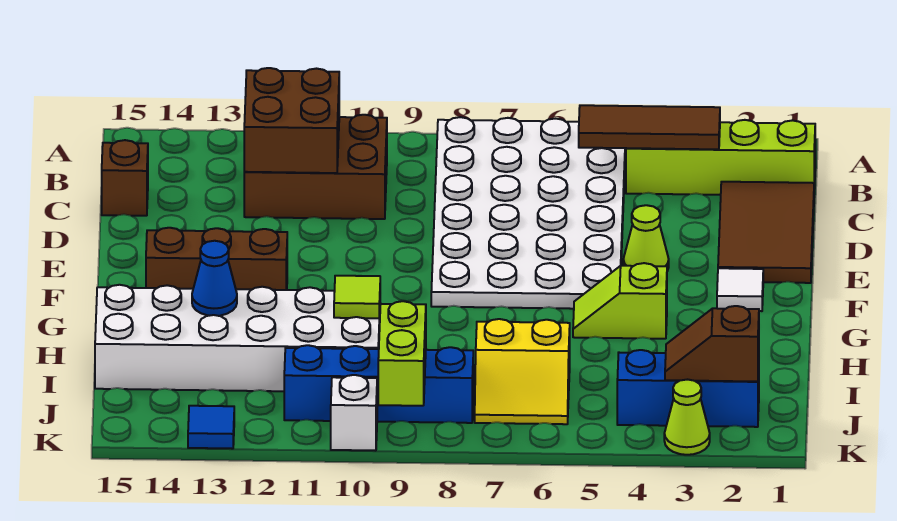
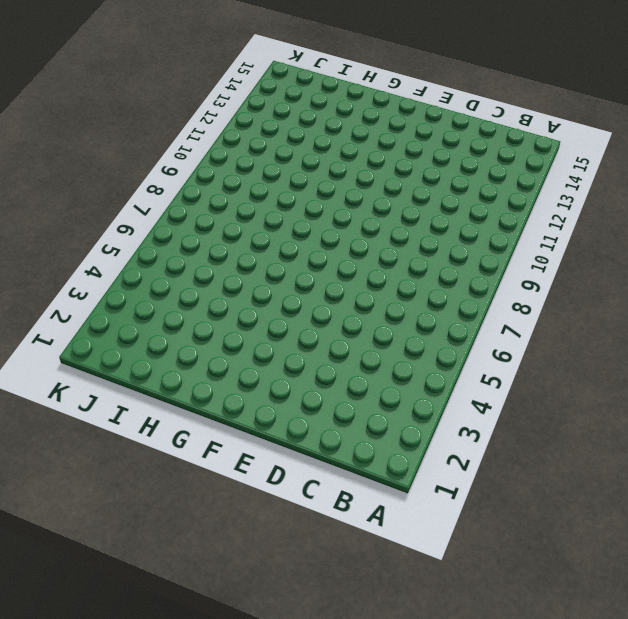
none -> white plate A5:F8 level 1
none -> lime brick B1:B4 level 1
none -> brown brick B10:C12 level 1

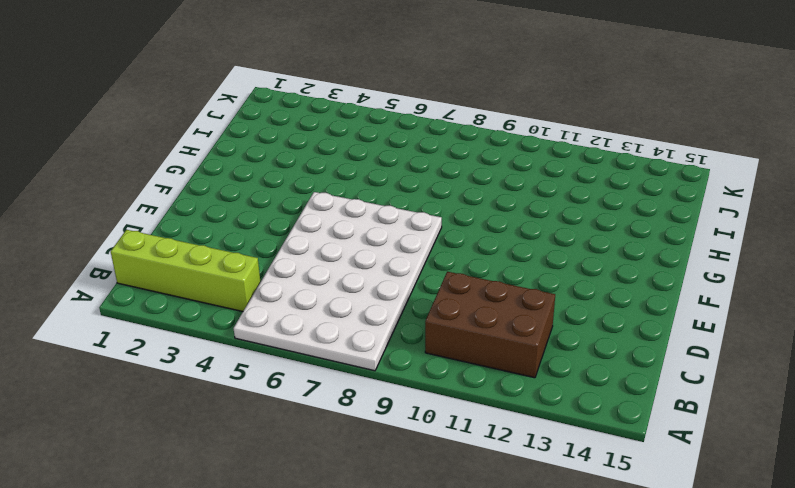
none -> brown tile C1:E2 level 1
none -> brown brick C15 level 1
none -> lime cone E4 level 1

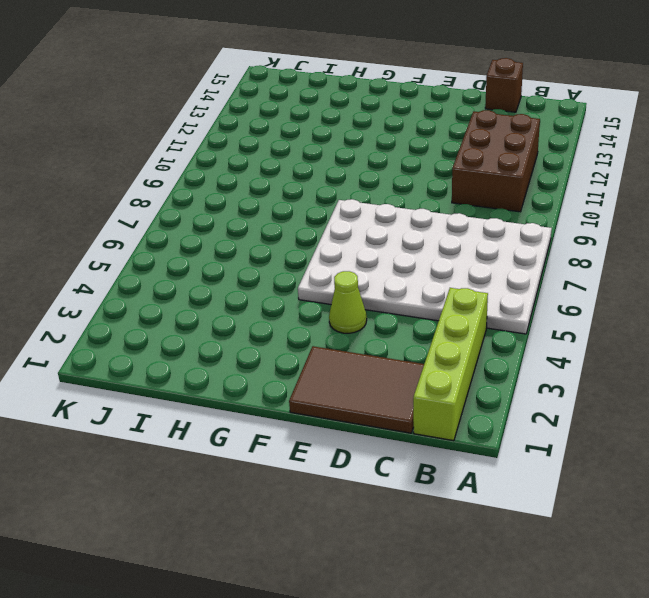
none -> white tile F2 level 1
none -> brown brick F12:F14 level 1
none -> lime slope G4:G5 level 1 top 4

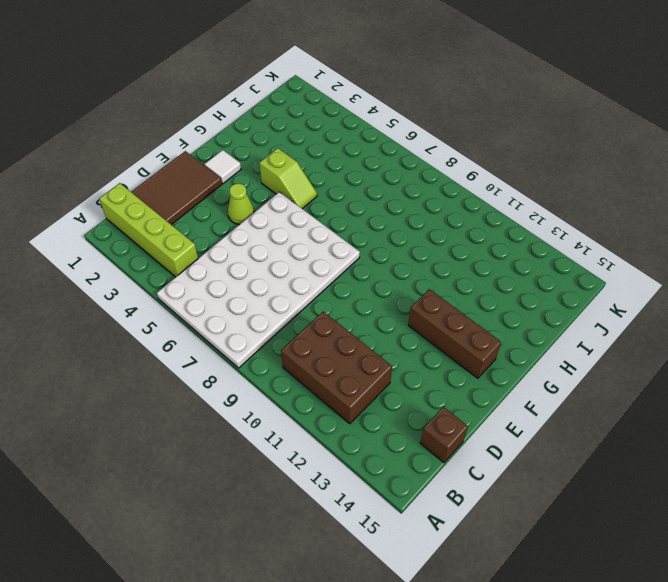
none -> white brick H10:I15 level 1
none -> yellow slope I6:J7 level 1 top I
none -> blue brick J2:J4 level 1

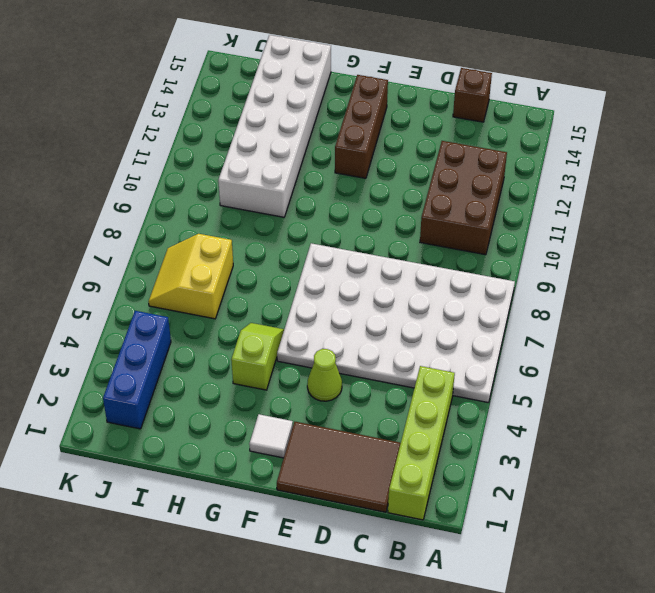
none -> blue brick J8:J11 level 1
none -> lime cone K3 level 1
none -> white brick K10 level 1

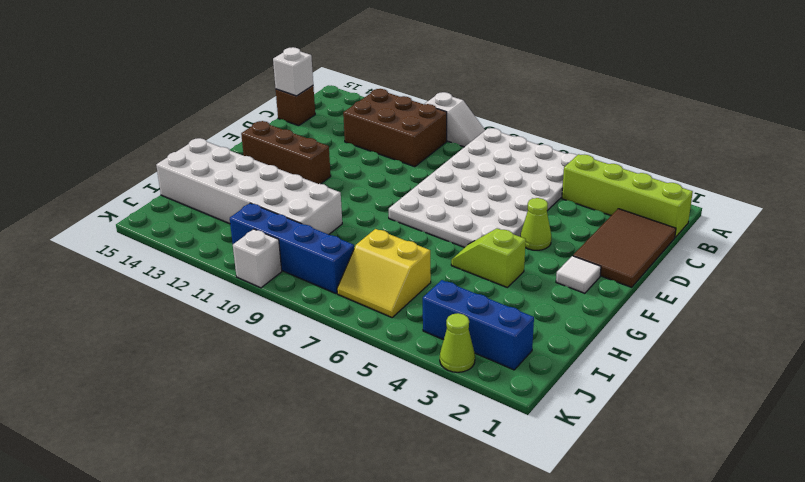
white slope A9:A10 level 1 top 10 -> none
white brick C15 level 2 -> none
none -> blue tile K13 level 1
none -> brown tile B3:B5 level 2
none -> brown brick B11:C12 level 2

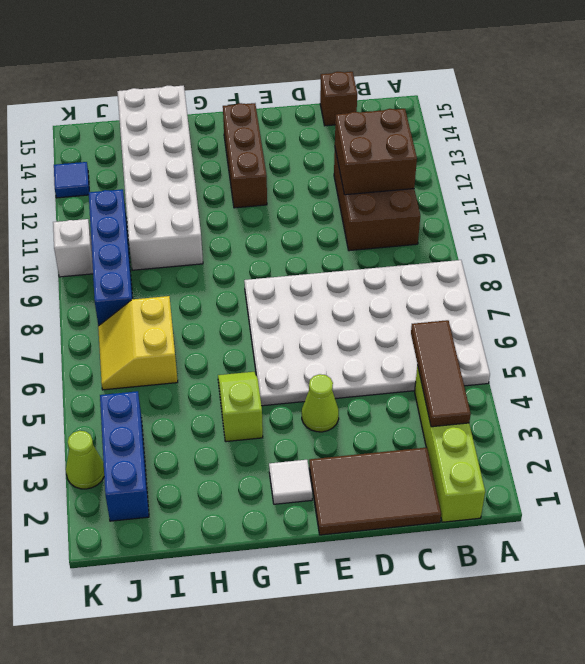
none -> lime tile H10 level 2
none -> blue cone H13 level 2
none -> brown slope J2:J3 level 2 top 2

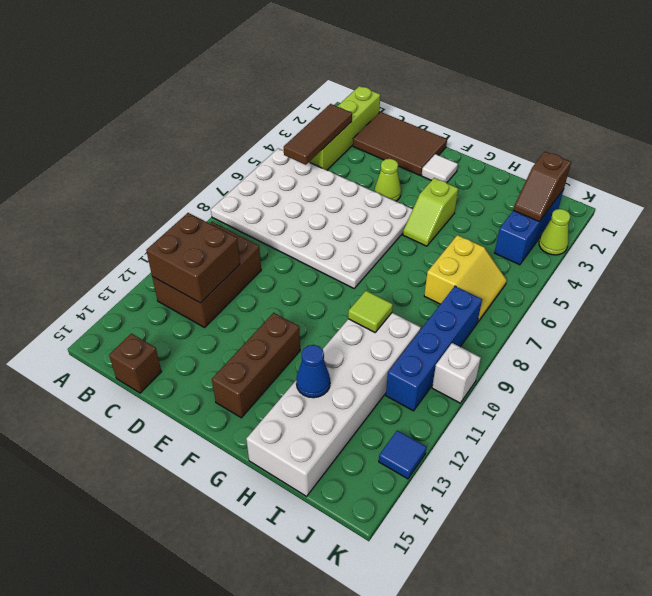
none -> lime brick J9:K9 level 2

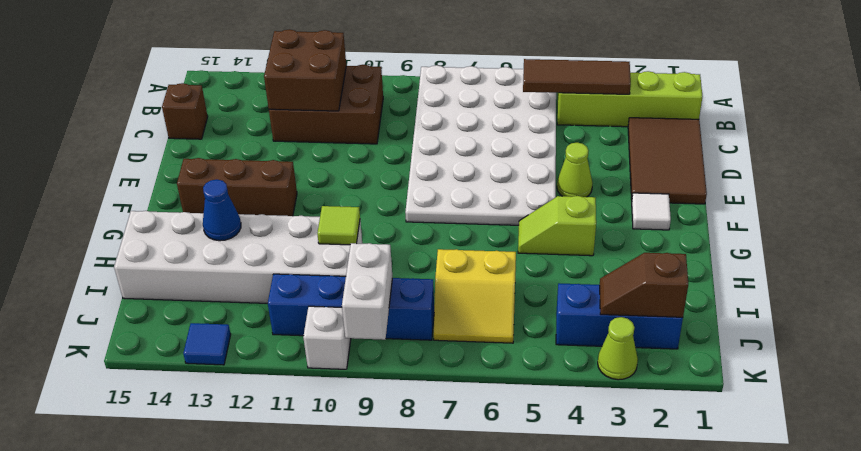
white brick J9:K9 level 2 -> lime brick J9:K9 level 2

